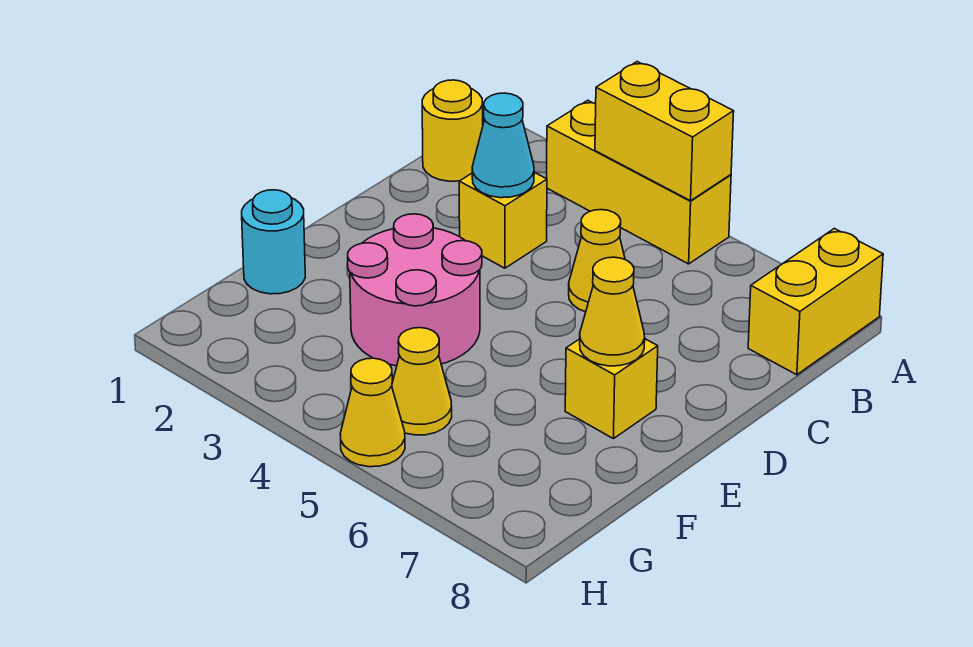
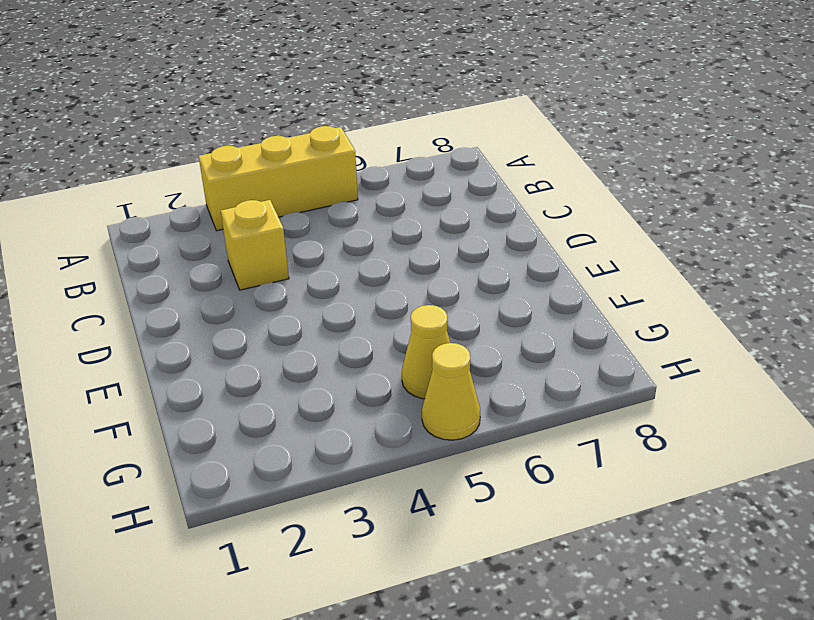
none -> yellow brick A8:B8 level 1
none -> yellow round brick B1 level 1
none -> yellow cone C5 level 1

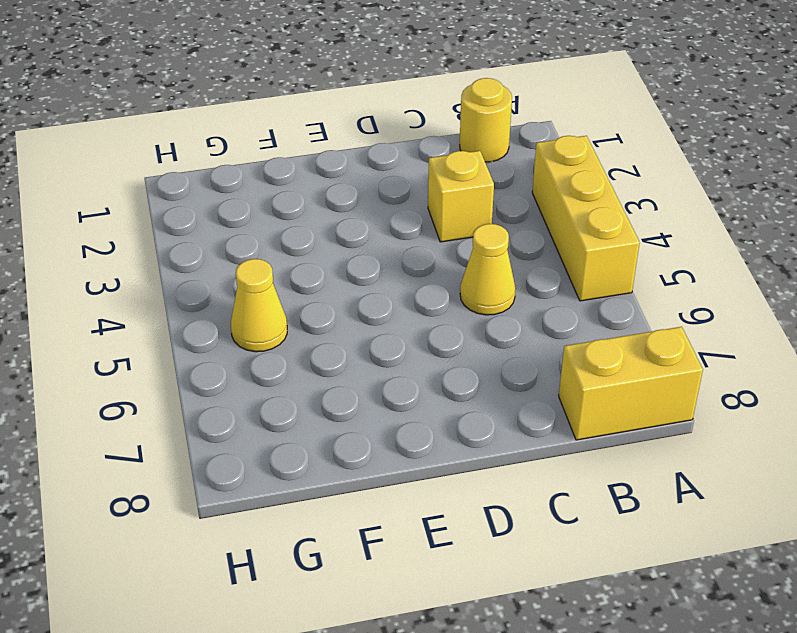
none -> pink round brick E3:F4 level 1
none -> yellow brick E7 level 1
none -> cyan round brick F1 level 1

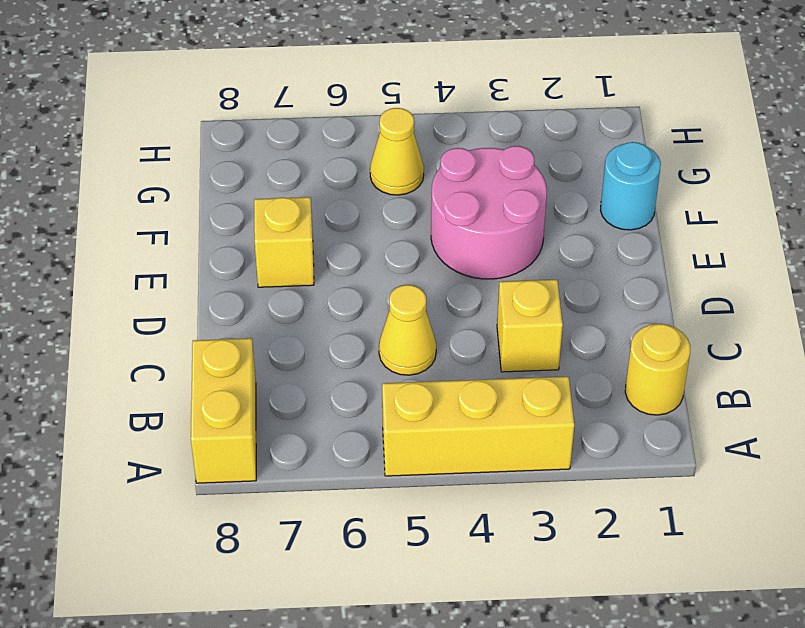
none -> yellow cone H5 level 1
none -> yellow brick A4:A5 level 2
none -> cyan cone C3 level 2

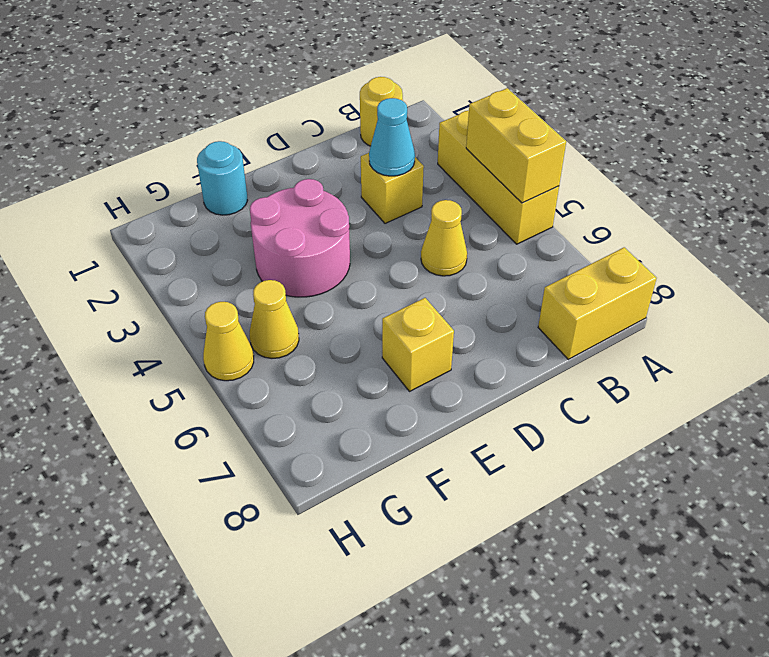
none -> yellow cone E7 level 2

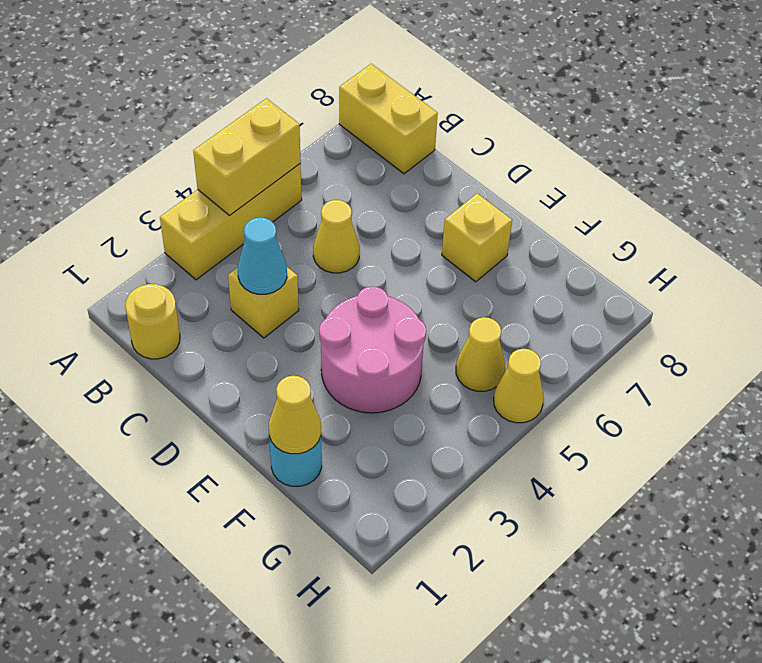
yellow cone F1 level 2 -> yellow cone E7 level 2

